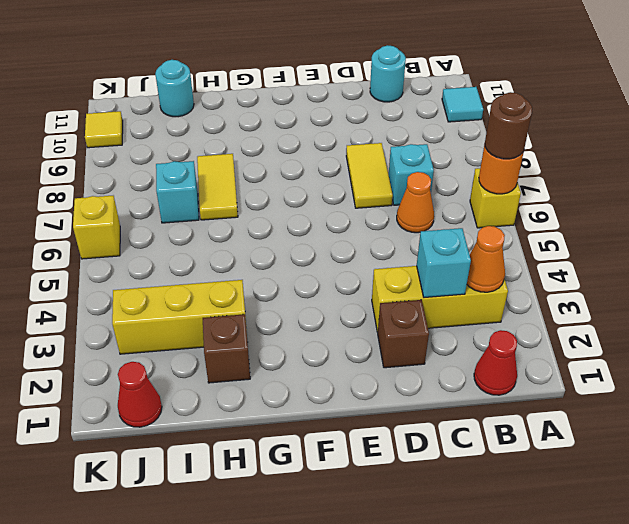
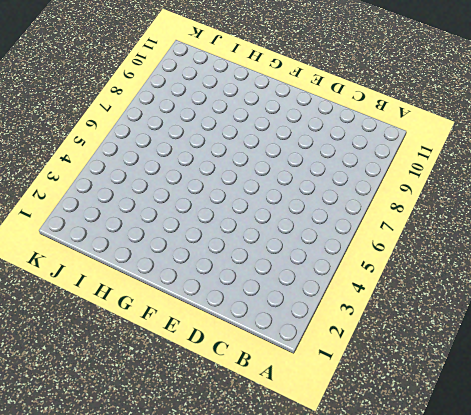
none -> yellow brick A6 level 1
none -> cyan tile A10 level 1
none -> red cone B1 level 1

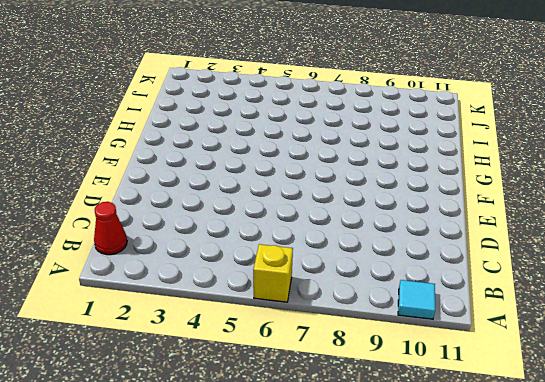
none -> yellow brick B3:D3 level 1
none -> orange cone C6 level 1
none -> cyan brick C7 level 1

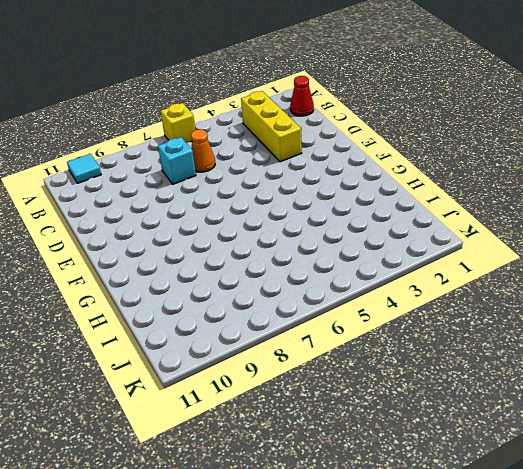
none -> cyan round brick C11 level 1
none -> brown brick D2 level 1
none -> yellow tile D7:D8 level 1

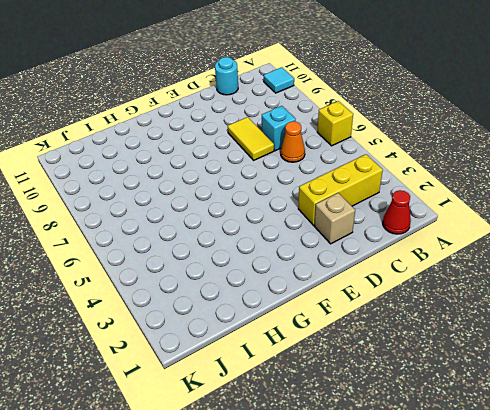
tan brick D2 level 1 -> brown brick D2 level 1
none -> brown brick H2 level 1
none -> yellow brick H3:J3 level 1
none -> yellow tile H7:H8 level 1

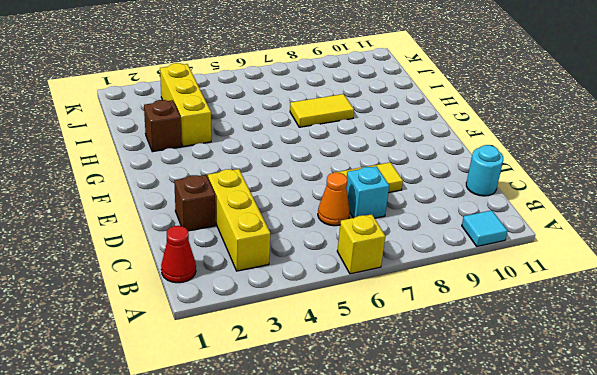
none -> cyan brick I7 level 1
none -> cyan round brick I11 level 1
none -> red cone J1 level 1

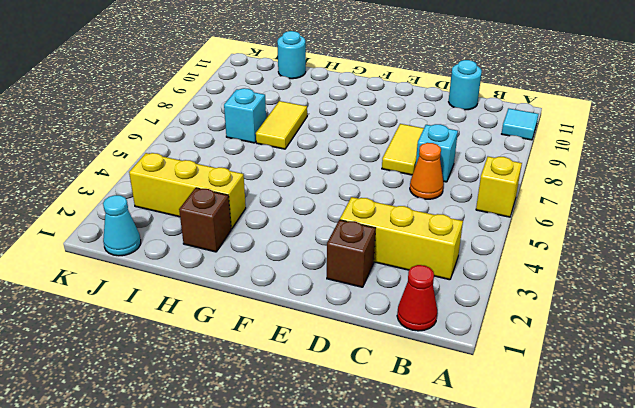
cyan cone J1 level 1 -> red cone J1 level 1
none -> yellow brick K6 level 1
none -> yellow tile K10 level 1
none -> orange round brick A6 level 2

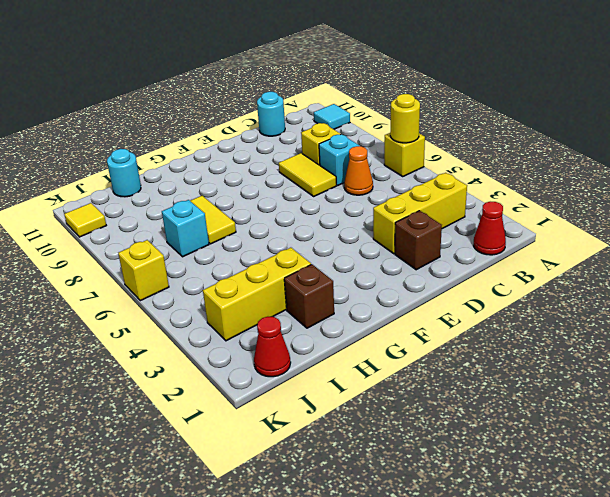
yellow round brick A6 level 2 -> orange round brick A6 level 2
yellow brick C8 level 1 -> none
none -> orange cone B3 level 2
none -> cyan brick C3 level 2
none -> brown round brick A6 level 3

